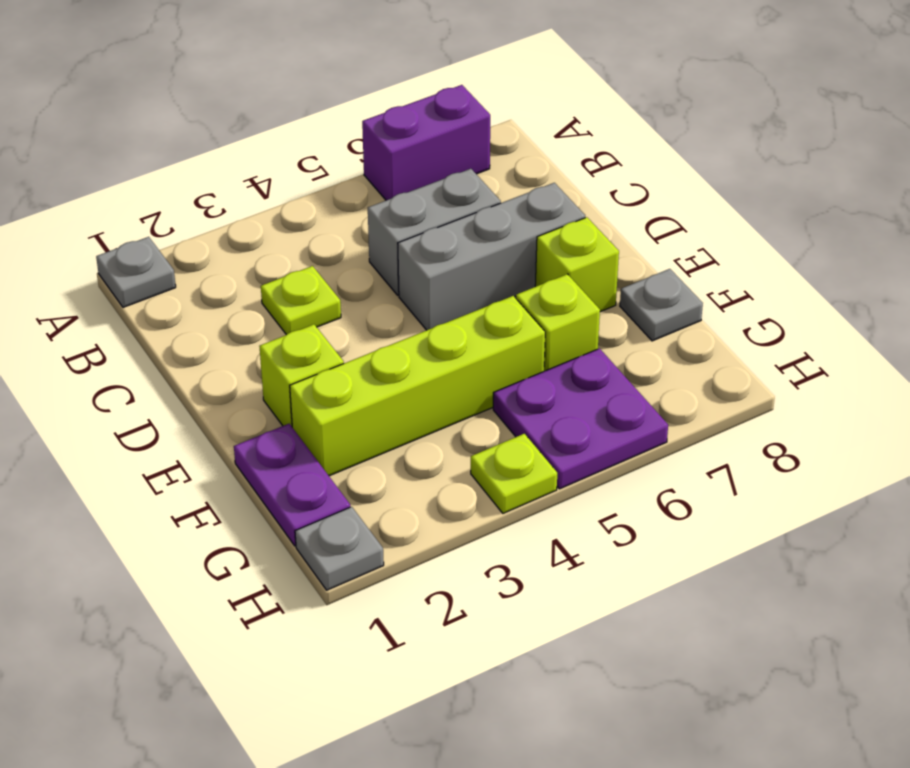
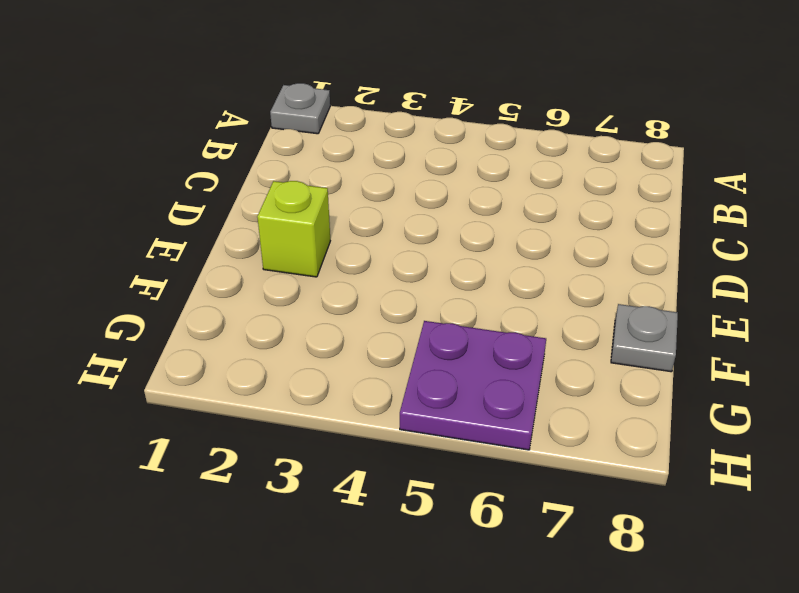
none -> purple brick A6:A7 level 1
none -> lime plate C3 level 1
none -> grey brick C5:C6 level 1

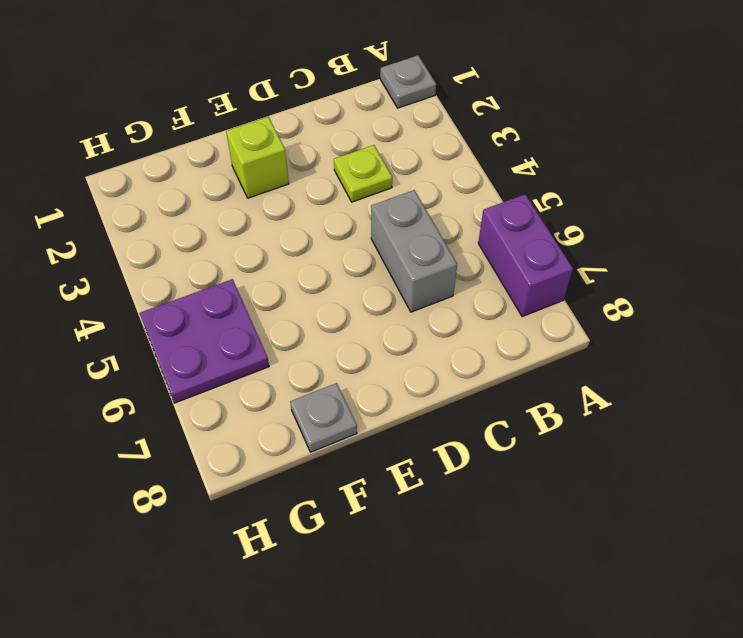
none -> grey brick D5:D7 level 1
none -> lime brick E7 level 1
none -> purple plate F1:G1 level 1

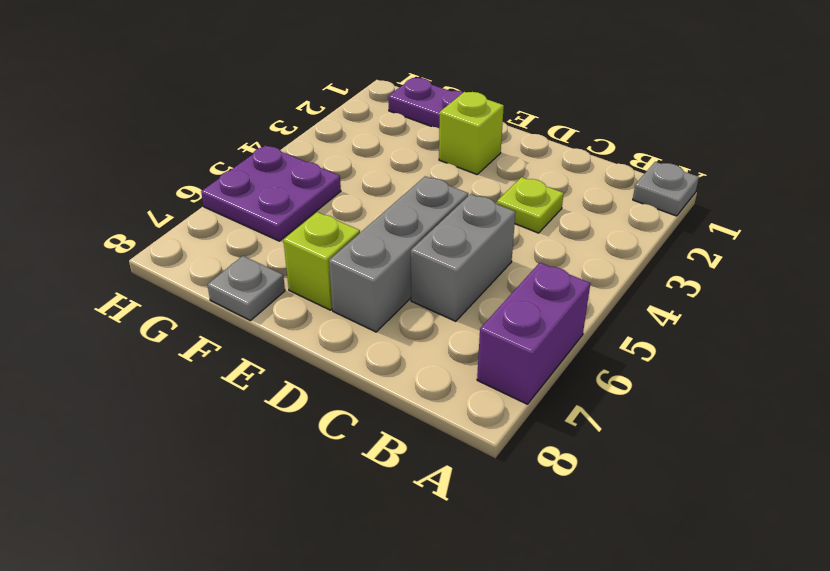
none -> lime brick F2:F5 level 1
none -> lime brick F6 level 1
none -> grey plate H1 level 1

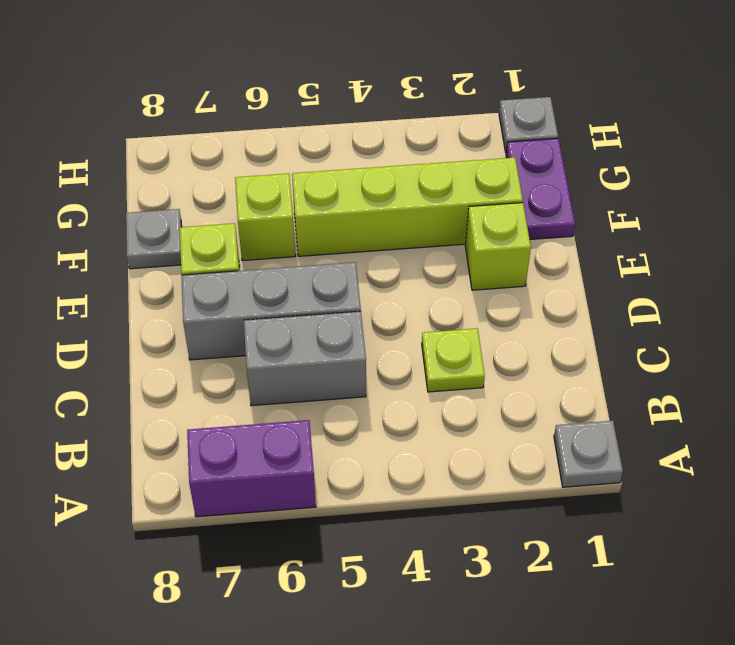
none -> purple plate G5:H6 level 1
none -> lime plate H4 level 1

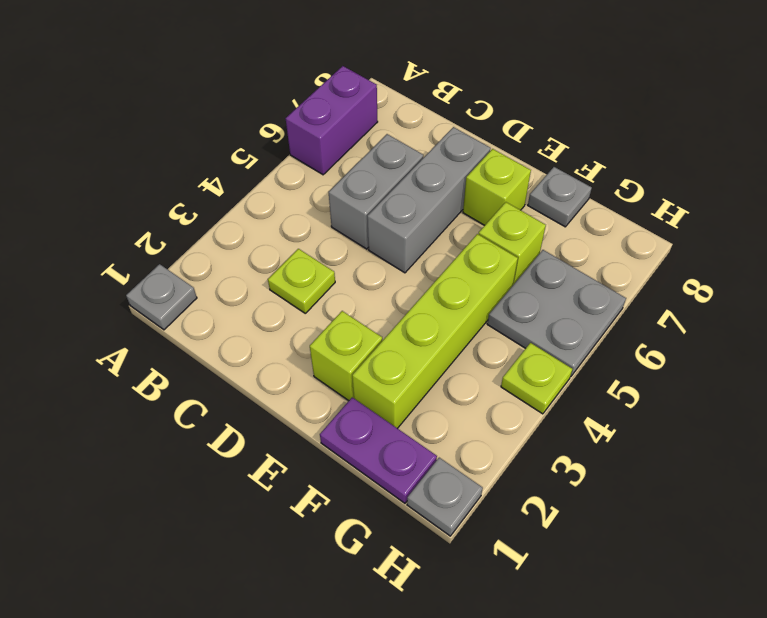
grey plate G5:H6 level 1 -> purple plate G5:H6 level 1

